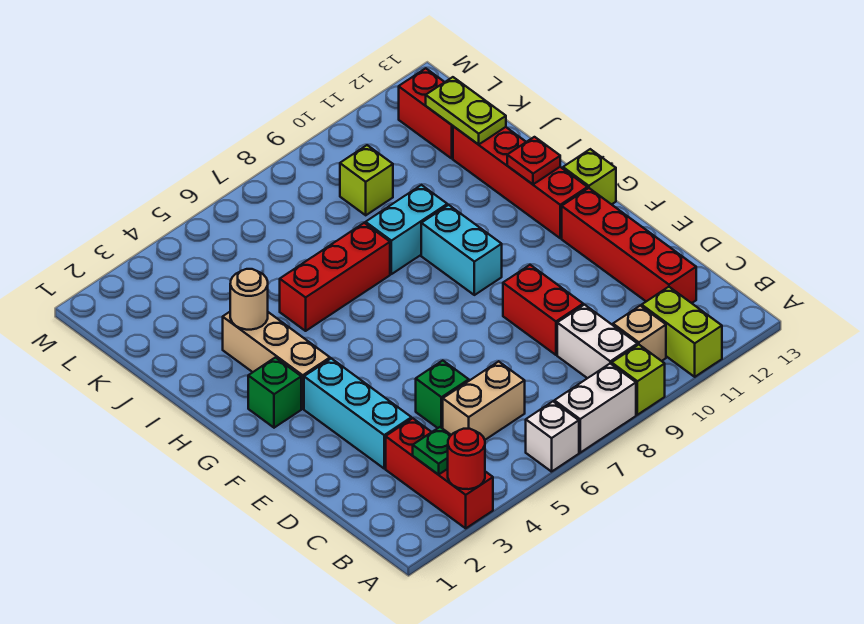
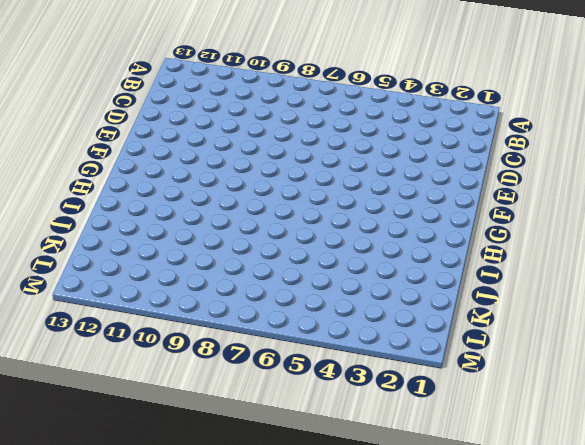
none -> red brick A3:C3 level 1
none -> white brick A6 level 1
none -> white brick A7:A8 level 1

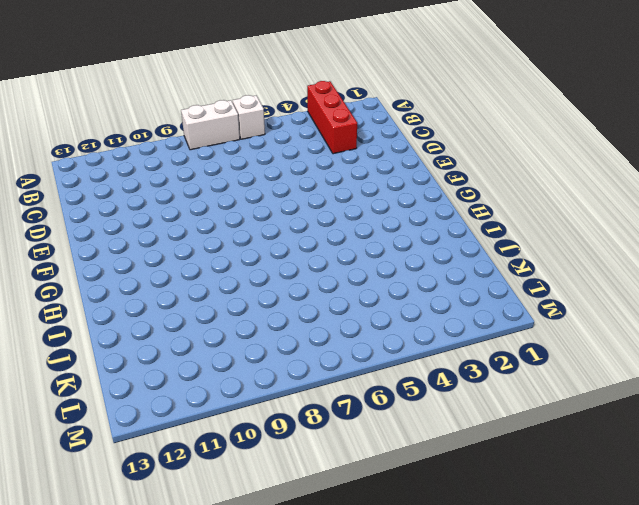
none -> lime brick A9 level 1
none -> lime brick A11:B11 level 1
none -> white brick B9:C9 level 1

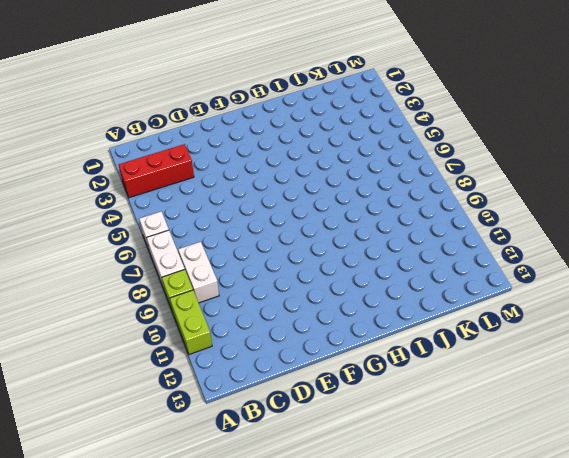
lime brick A10:A11 level 1 -> lime brick A11:B11 level 1
white brick B8:B9 level 1 -> white brick B9:C9 level 1
none -> tan brick B10 level 1
none -> tan brick C5:C6 level 1
none -> red brick C12:F12 level 1

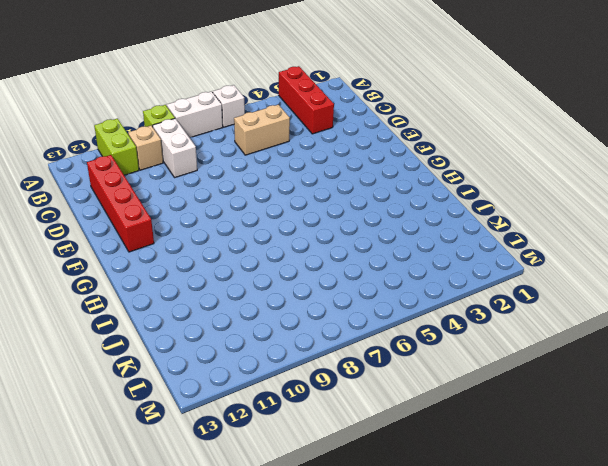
none -> cyan brick D3:F3 level 1
none -> green brick D5 level 1
none -> red brick D9:E9 level 1

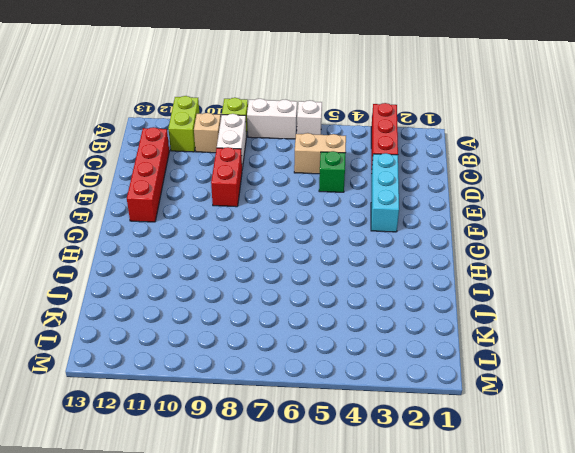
none -> green brick G2 level 1
none -> tan brick G3:I3 level 1
none -> cyan brick G9:H9 level 1

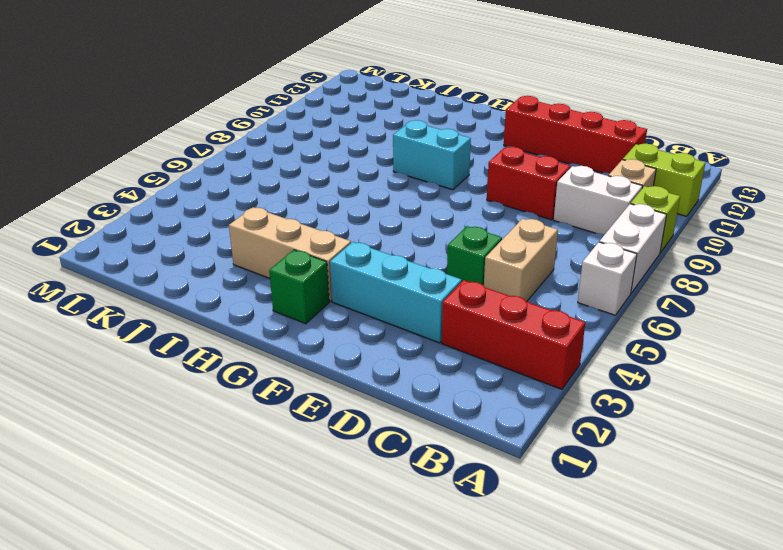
none -> red brick G12:J12 level 1
none -> lime brick G13 level 1
none -> red brick I5:I7 level 1

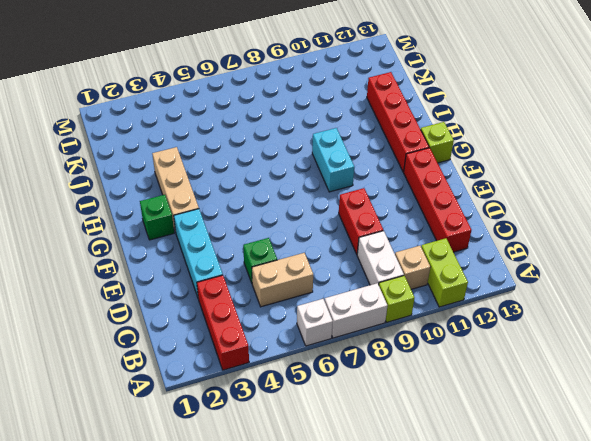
none -> red brick I5:I7 level 1
none -> cyan brick I8:I9 level 1
none -> lime brick K9 level 1

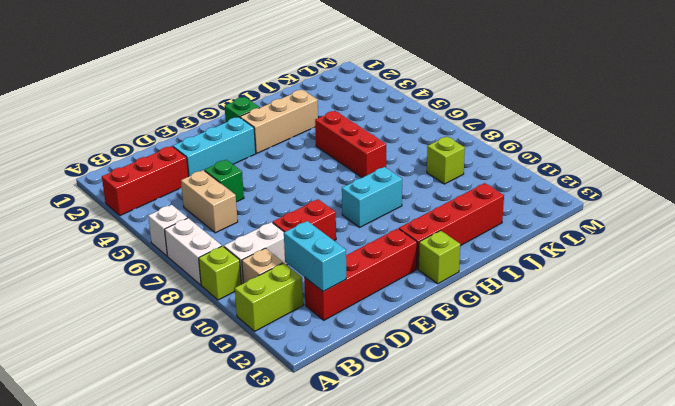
cyan brick C11:C12 level 2 -> cyan brick I8:I9 level 1
none -> red brick K12:L12 level 1
none -> red round brick A3 level 2
none -> green plate B3 level 2

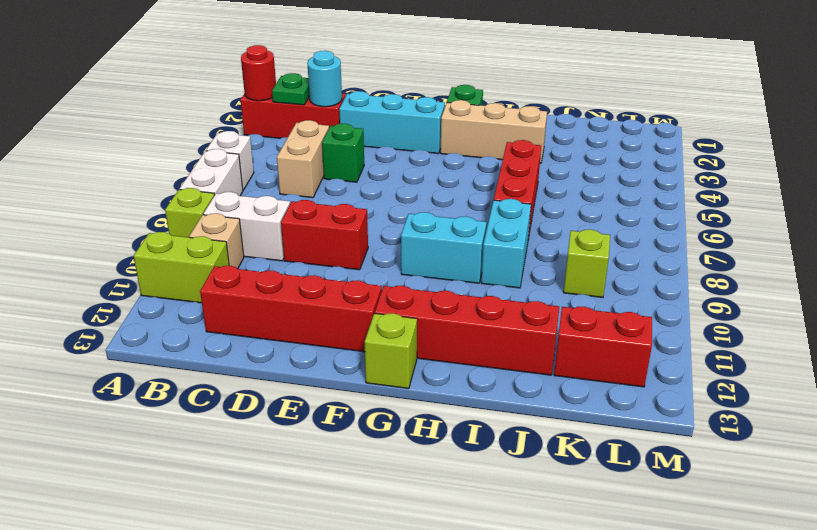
cyan round brick C3 level 2 -> none
none -> red plate H12 level 2
none -> tan round brick I3 level 2
none -> lime plate J12:K12 level 2

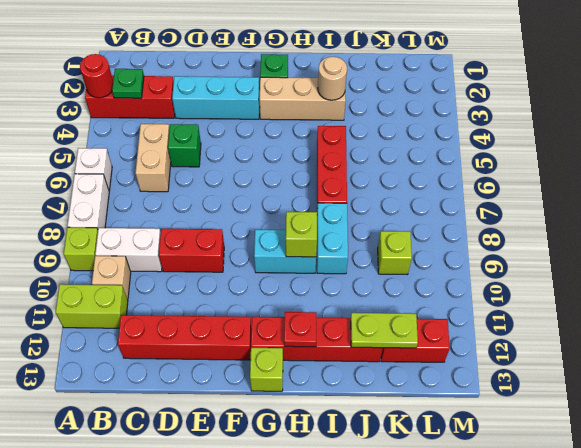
lime brick H9 level 2 -> none

